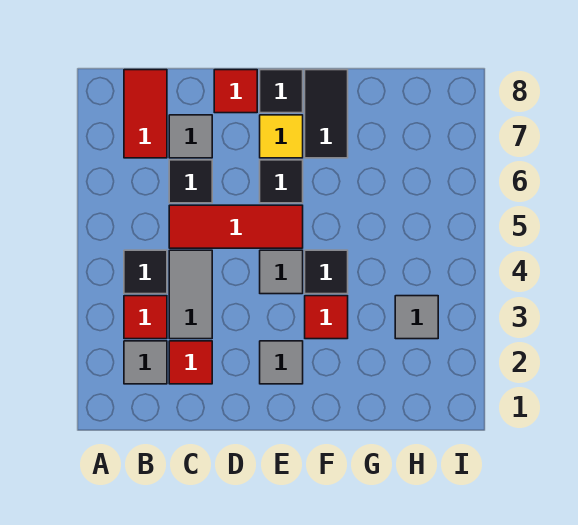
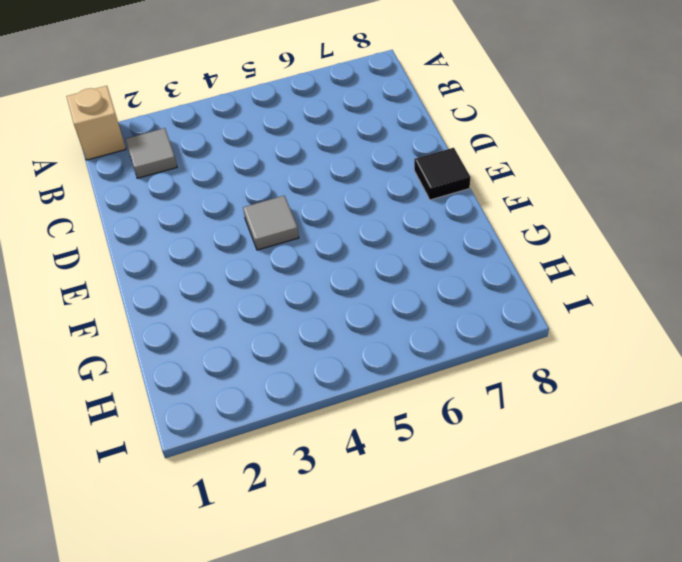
tan brick A1 level 1 -> none
none -> red tile B3 level 1
none -> black tile B4 level 1
none -> red tile B7:B8 level 1

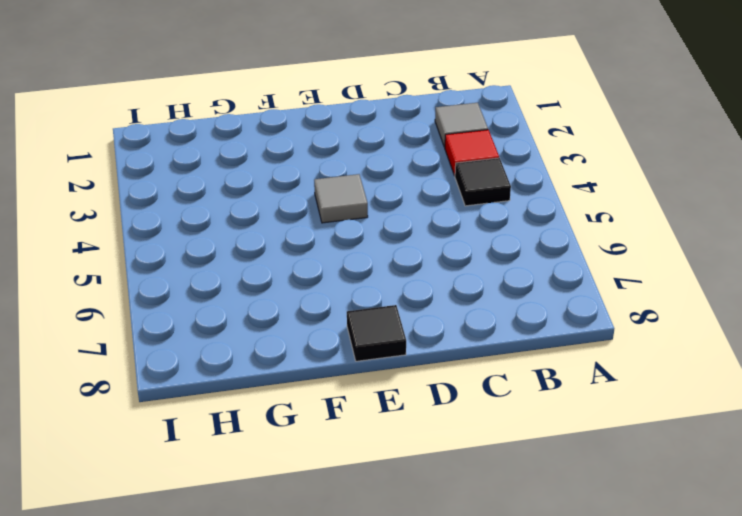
none -> red tile B7:B8 level 1
none -> red tile C2 level 1
none -> grey tile C3:C4 level 1

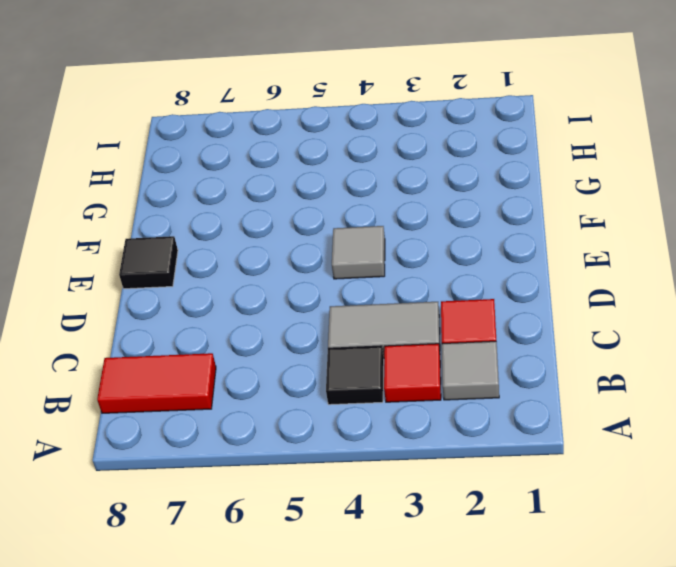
none -> red tile C5:E5 level 1
none -> black tile C6 level 1
none -> grey tile C7 level 1

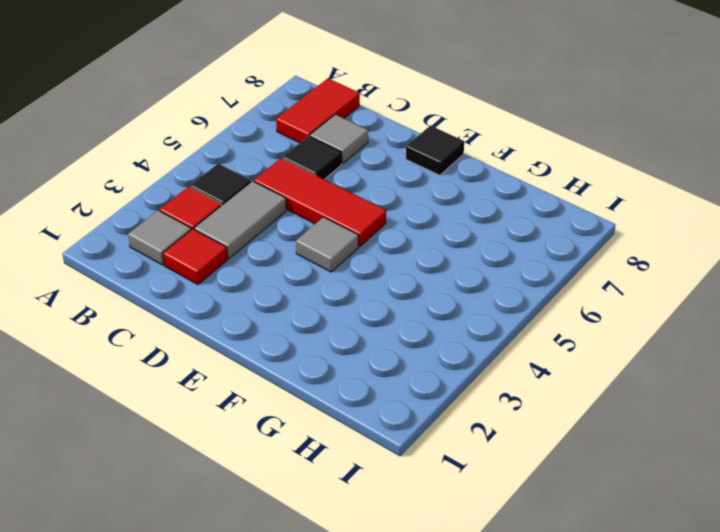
none -> red tile D8 level 1
none -> grey tile E2 level 1
none -> black tile E6 level 1

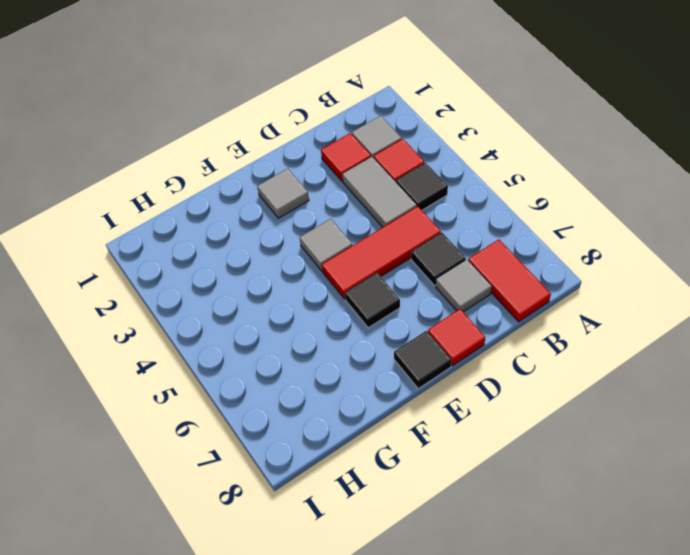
none -> yellow tile E7 level 1
none -> red tile F3 level 1
none -> black tile F4 level 1

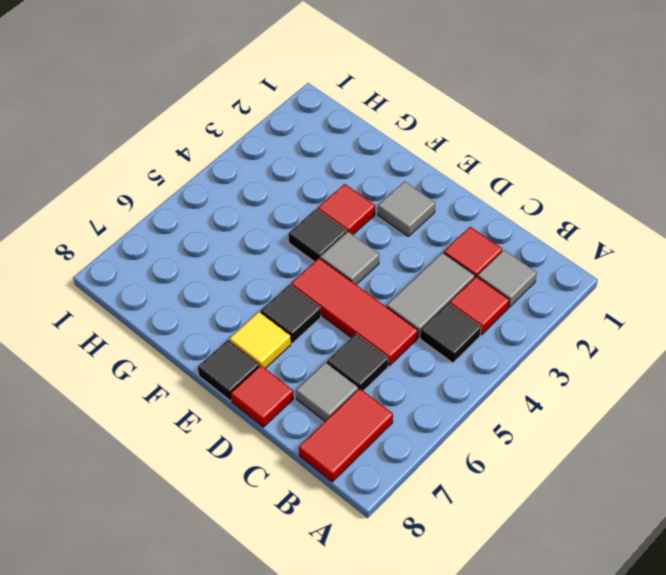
none -> black tile F7:F8 level 1
none -> grey tile H3 level 1

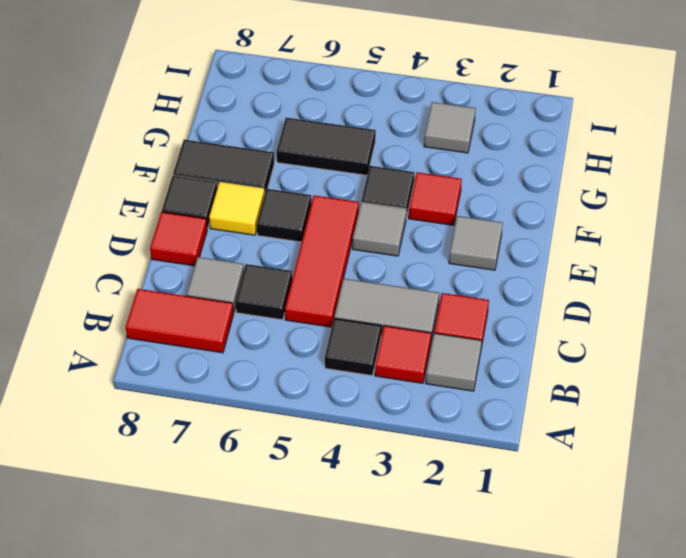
black tile G5:G6 level 1 -> none

